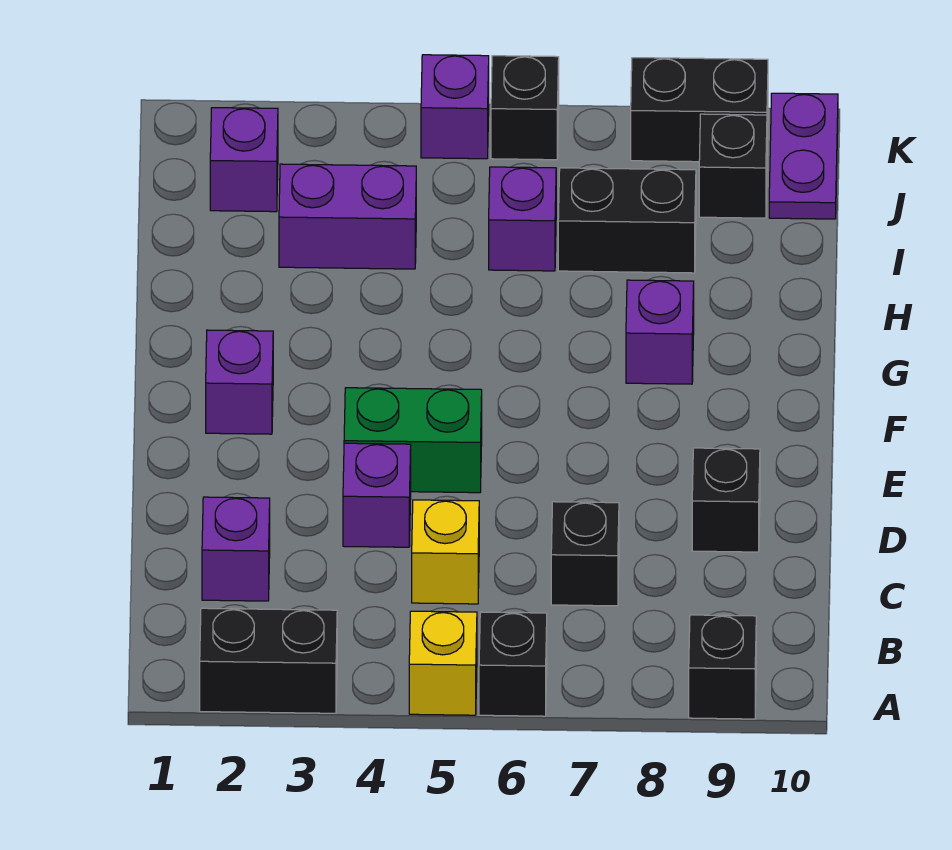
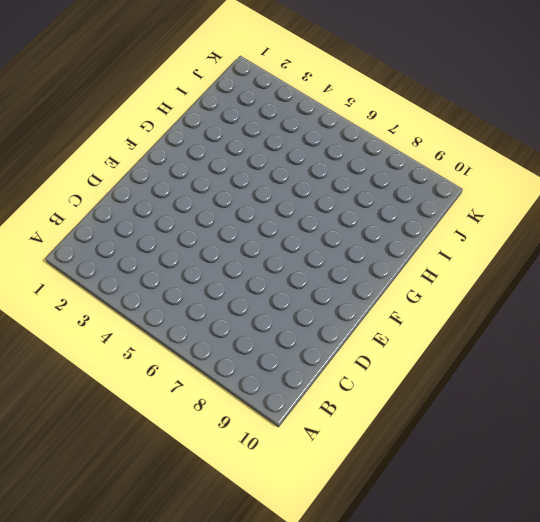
none -> black brick A2:A3 level 1
none -> yellow brick A5 level 1
none -> black brick A6 level 1

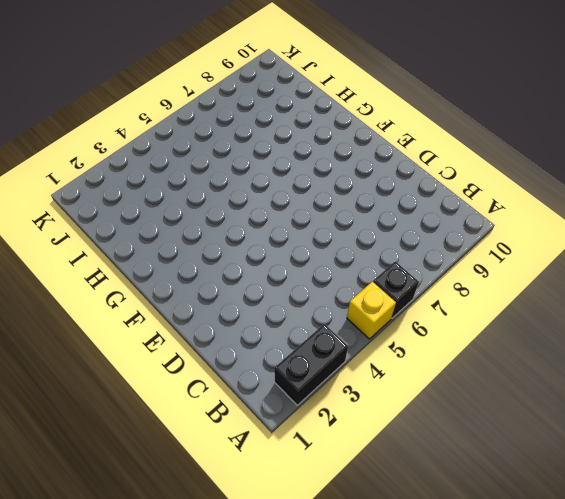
none -> black brick A9 level 1
none -> purple brick C2 level 1
none -> yellow brick C5 level 1

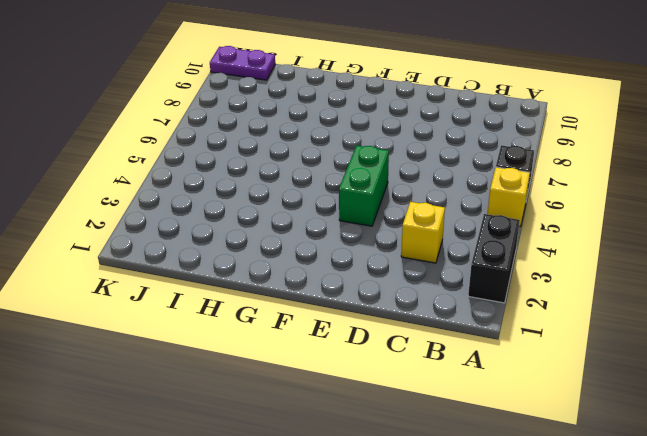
yellow brick C3 level 1 -> yellow brick C5 level 1
none -> black brick A9 level 1
none -> purple brick C2 level 1
none -> black brick C7 level 1

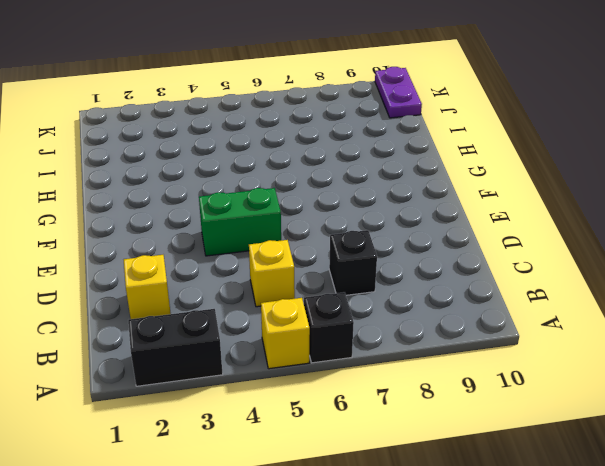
yellow brick C2 level 1 -> purple brick C2 level 1
none -> black brick A9 level 1
none -> purple brick D4 level 1
none -> black brick D9 level 1

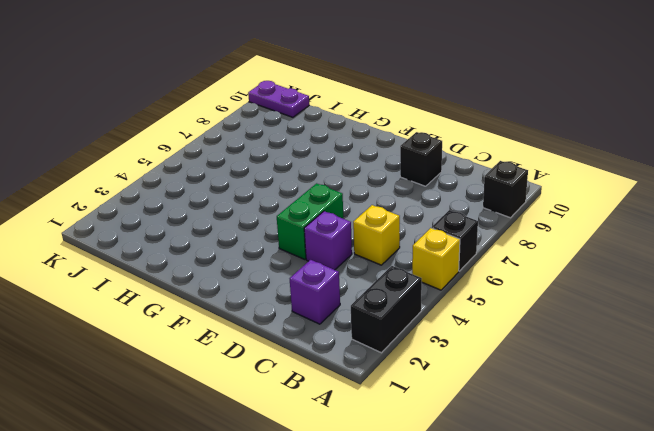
none -> black brick C7 level 1
none -> purple brick F2 level 1
none -> purple brick G8 level 1

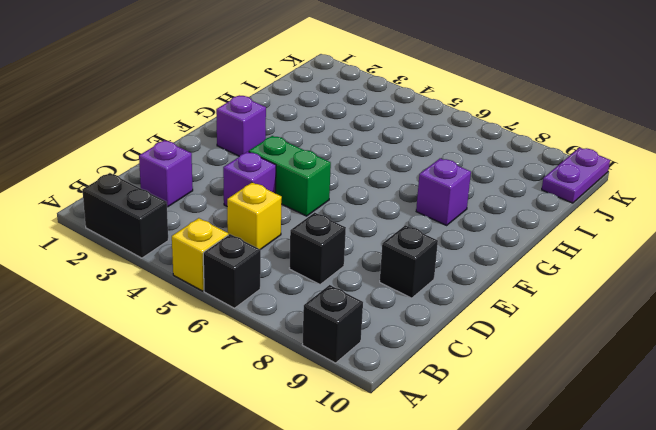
none -> purple brick I3:I4 level 1
none -> purple brick I6 level 1
none -> black brick I7:I8 level 1

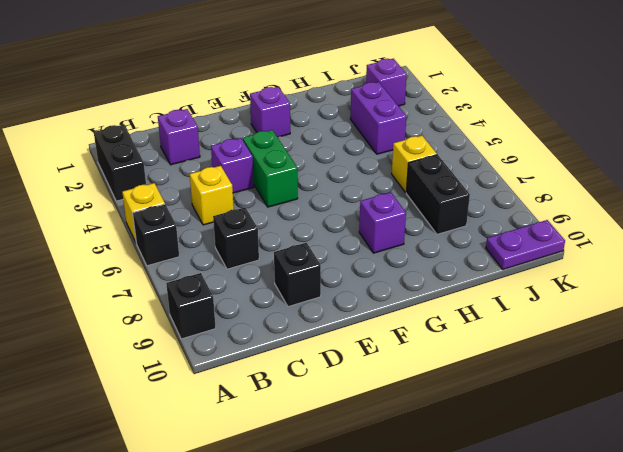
yellow brick I6 level 1 -> purple brick I6 level 1
none -> black brick J9 level 1
none -> purple brick K5 level 1
none -> black brick K6 level 1

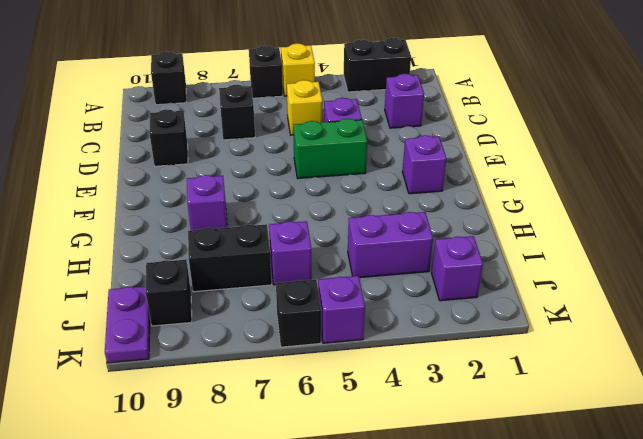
none -> black brick K8:K9 level 1

